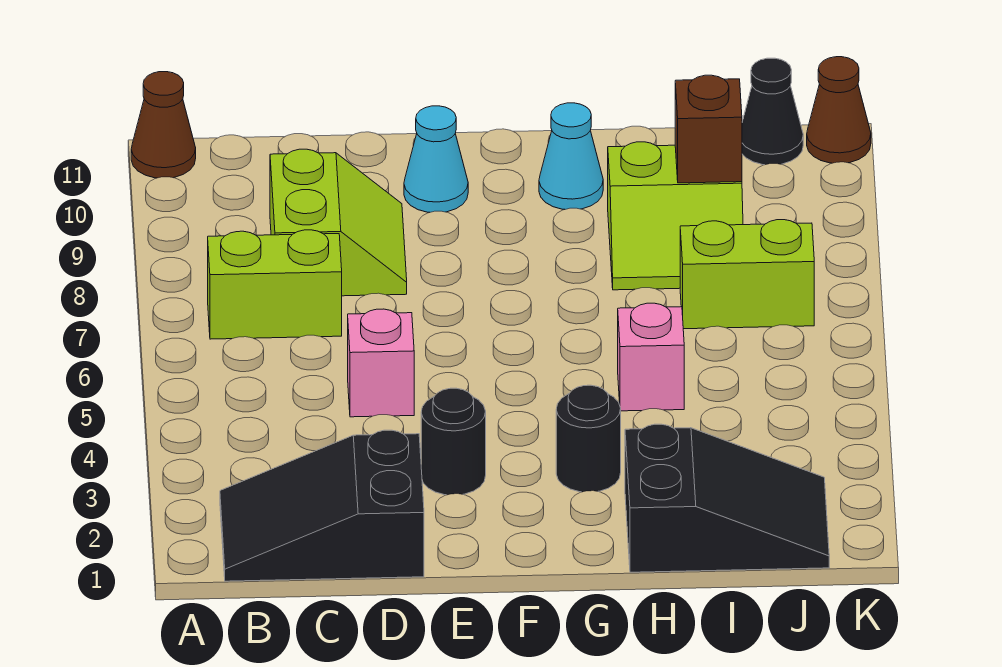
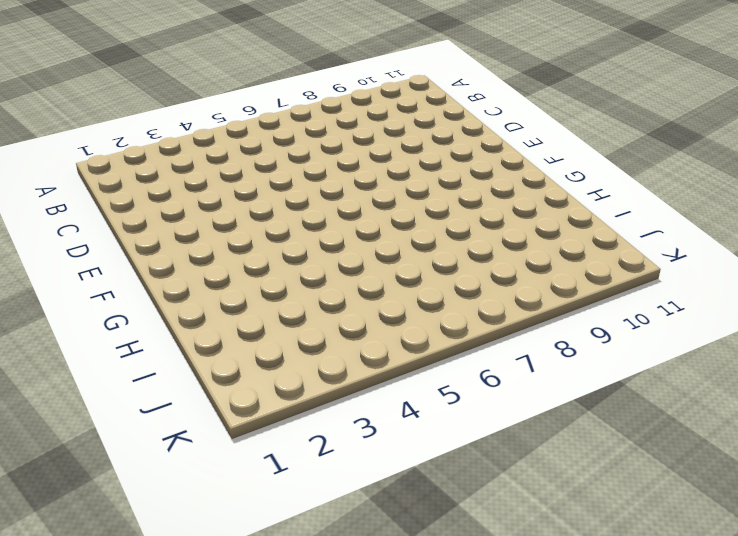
none -> brown cone A11 level 1
none -> black slope B1:D2 level 1 top D
none -> lime brick B7:C7 level 1

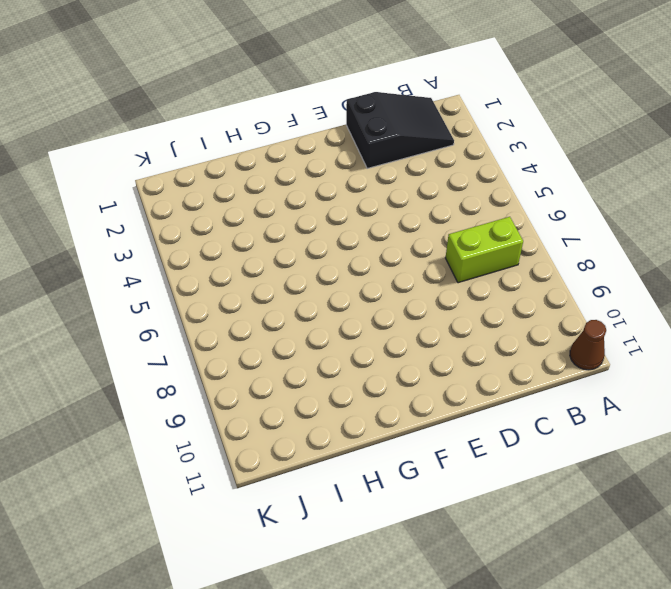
none -> lime slope C8:D9 level 1 top C
none -> pink brick D5 level 1
none -> black round brick E3 level 1

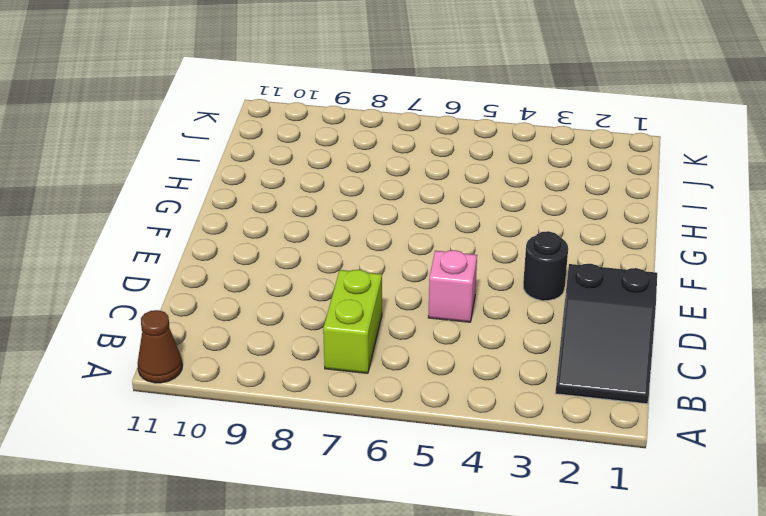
none -> lime slope C8:D9 level 1 top C
none -> cyan cone E10 level 1
none -> black round brick G3 level 1

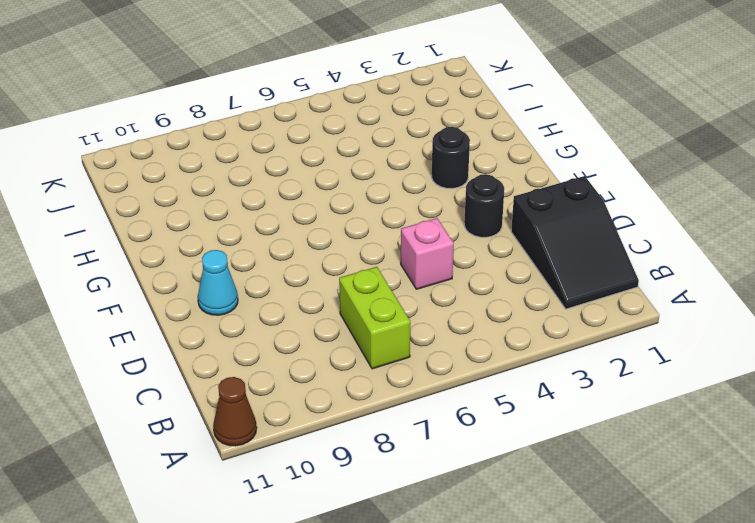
none -> lime slope C8:D9 level 1 top C
none -> cyan cone G10 level 1
none -> black slope H1:J2 level 1 top H

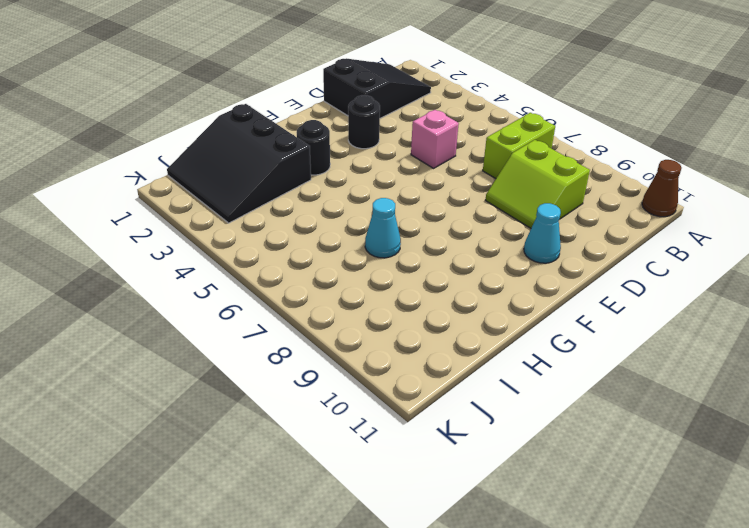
black slope H1:J3 level 1 top H -> black slope H1:J2 level 1 top H
cyan cone H7 level 1 -> cyan cone G10 level 1
none -> pink brick H5 level 1
none -> lime slope H8:I9 level 1 top 9
none -> lime brick I7:J7 level 1

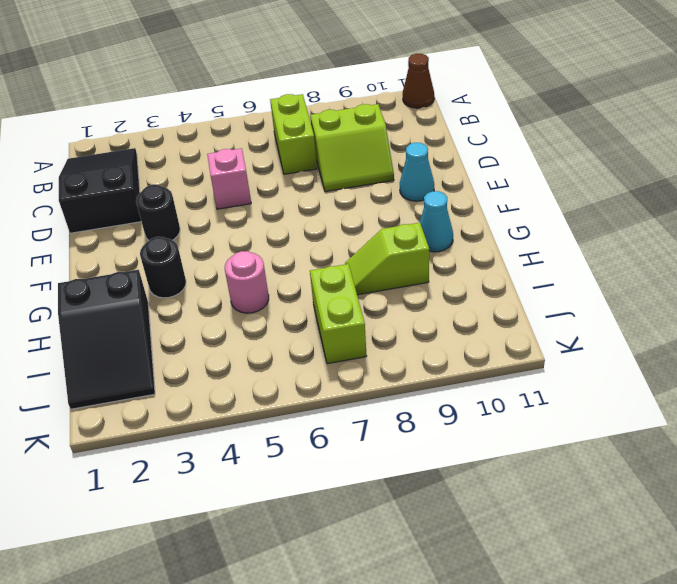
pink round brick H5 level 1 -> pink brick H5 level 1
lime slope H8:H9 level 1 top 9 -> lime slope H8:I9 level 1 top 9
none -> black cone J11 level 1
none -> brown cone K11 level 1
none -> brown brick I9 level 2

